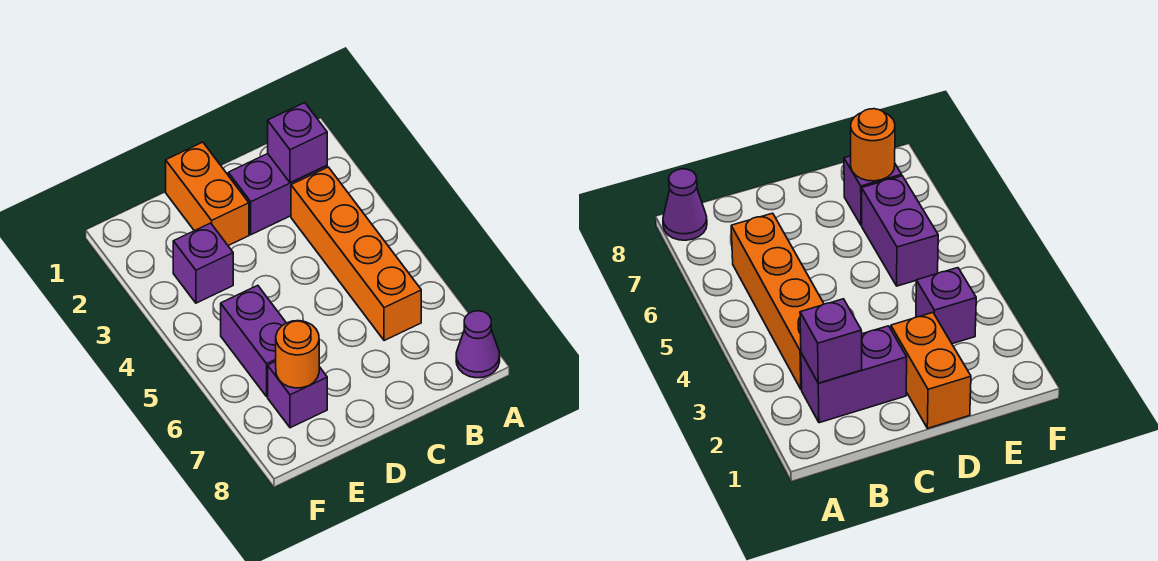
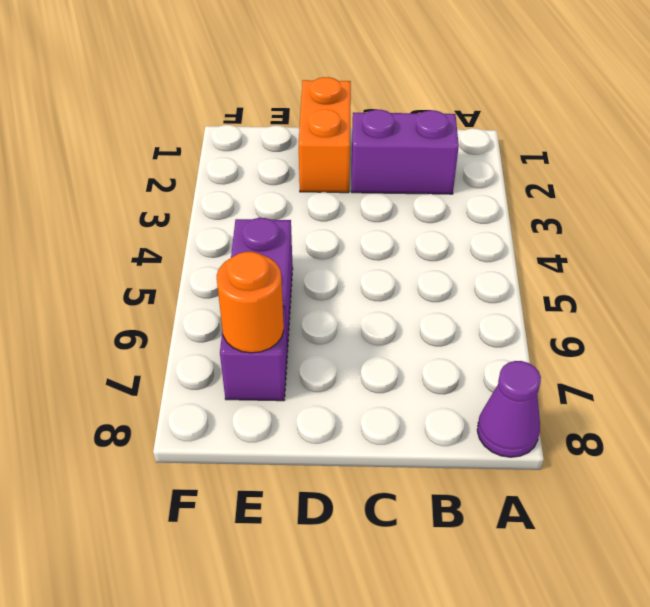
none -> orange brick B3:B6 level 1
none -> purple brick E3 level 1

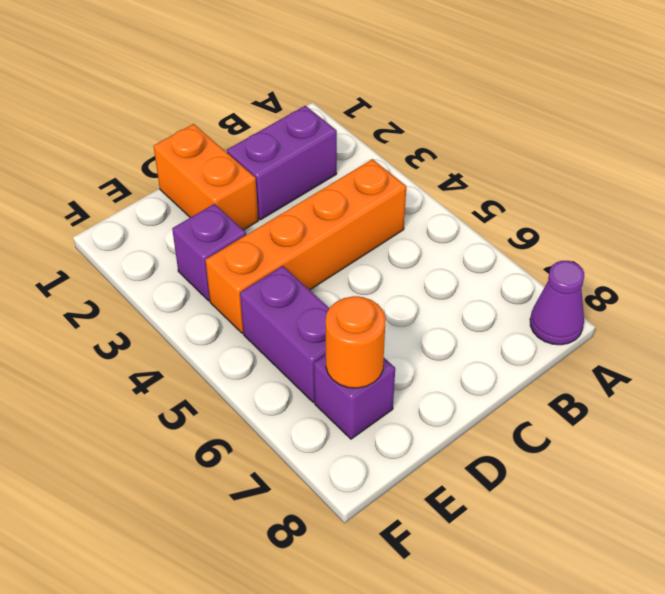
orange brick B4:E4 level 1 -> orange brick B3:B6 level 1
none -> purple brick B2 level 2

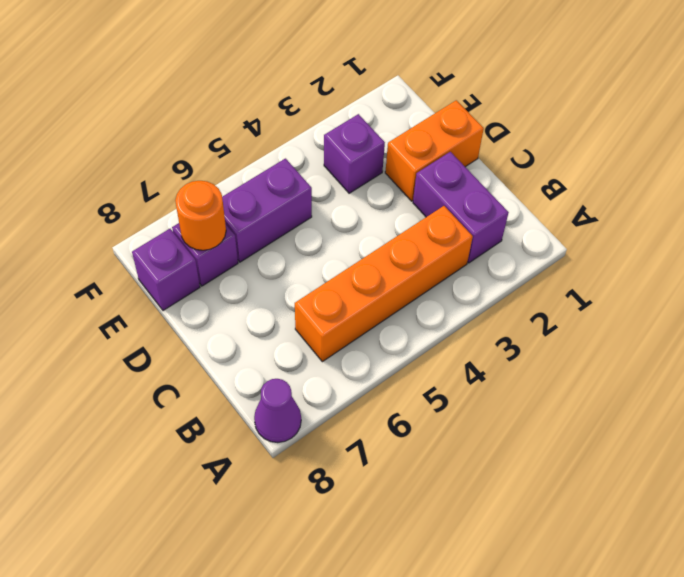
purple brick E8 level 1 -> purple brick B2 level 2

